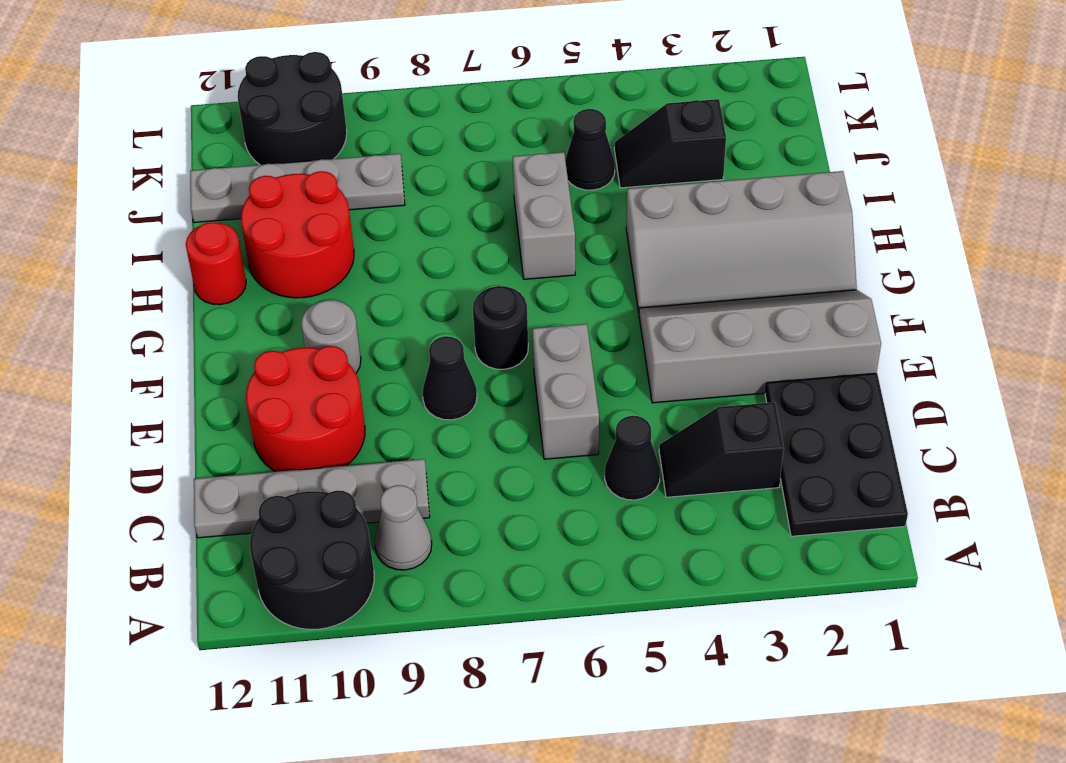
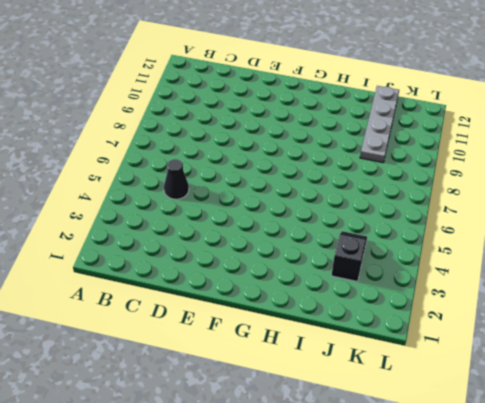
none -> black round brick A10:B11 level 1
none -> black plate B1:D2 level 1
none -> grey cone B9 level 1

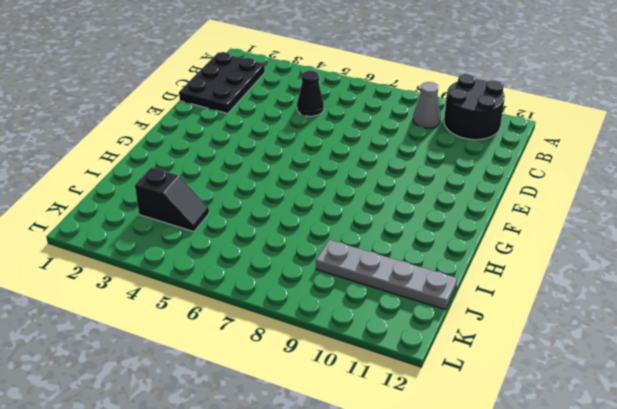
none -> black slope C3:C4 level 1 top 3
none -> grey plate C9:C12 level 1
none -> grey brick D6:E6 level 1

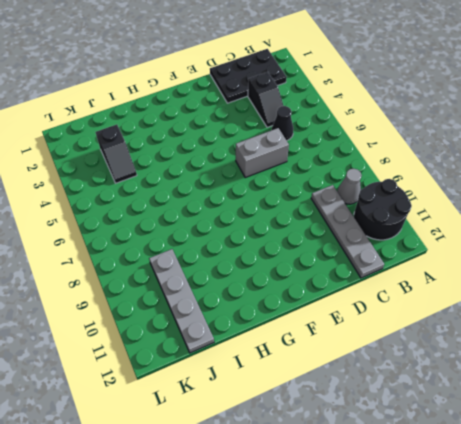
none -> red round brick D10:E11 level 1
none -> grey slope E1:F4 level 1 top E
none -> black cone E8 level 1

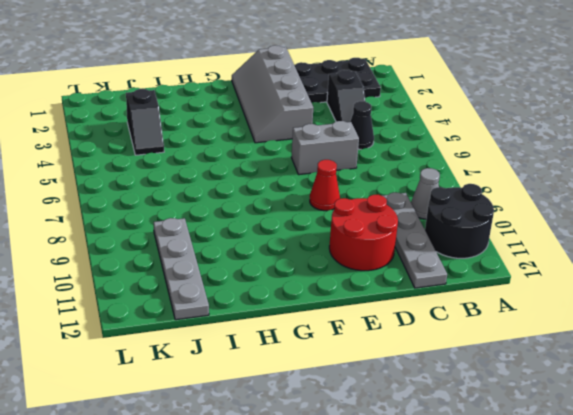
red cone E8 level 1 -> black cone E8 level 1
none -> black round brick F7 level 1
none -> grey round brick F10 level 1
none -> grey slope G1:H4 level 1 top H

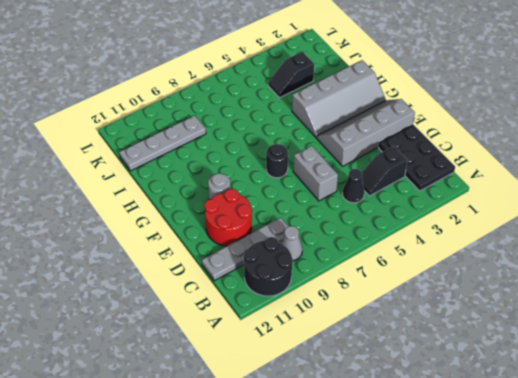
none -> black cone E8 level 1
none -> grey brick H6:I6 level 1
none -> red round brick H10:I11 level 1

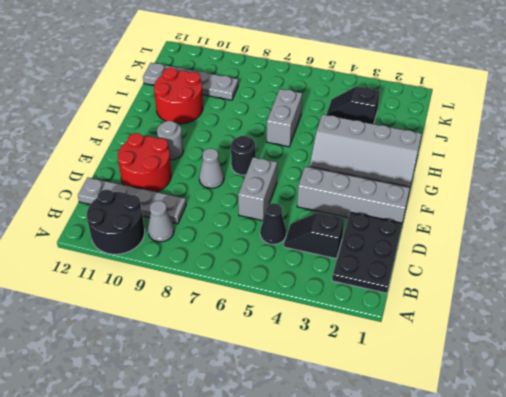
grey cone E8 level 1 -> black cone E8 level 1
none -> red round brick H12 level 1
none -> black cone J5 level 1
none -> black round brick K10:L11 level 1

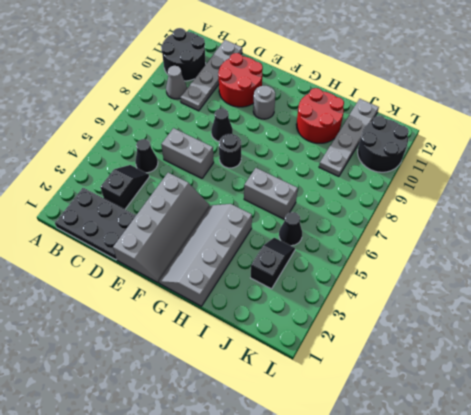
none -> red round brick H12 level 1

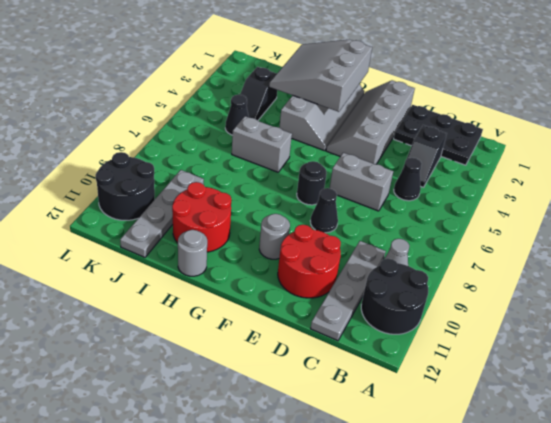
grey slope G1:I3 level 2 top G -> none
grey round brick H12 level 1 -> red round brick H12 level 1

